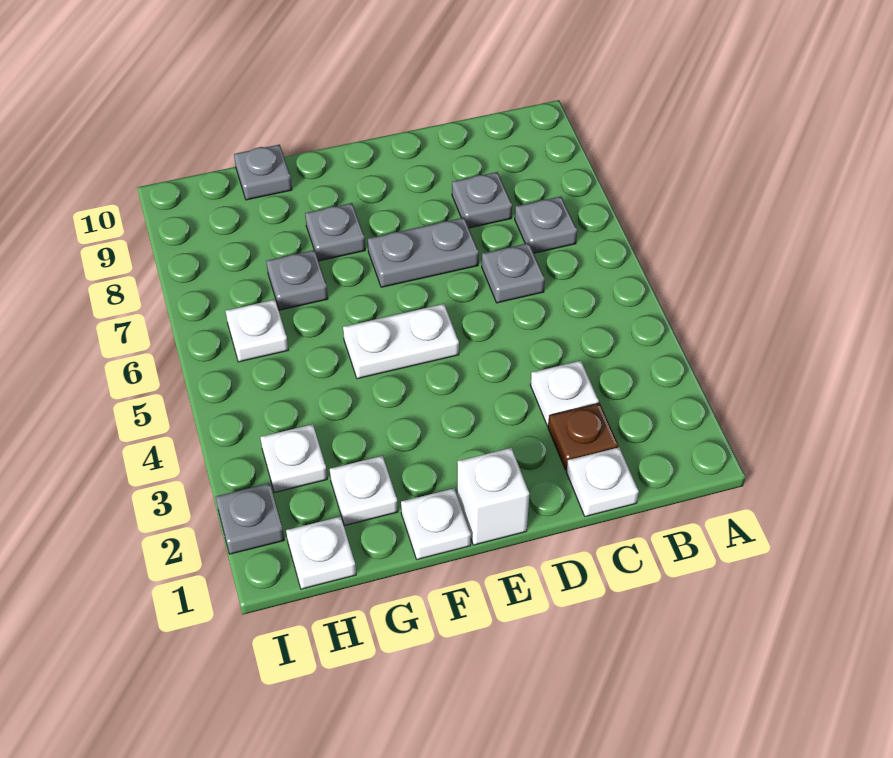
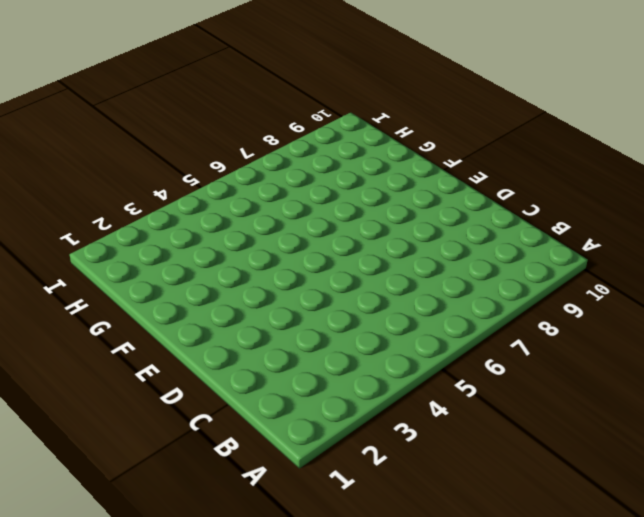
none -> grey plate B7 level 1
none -> white plate C1 level 1
none -> brown plate C2 level 1

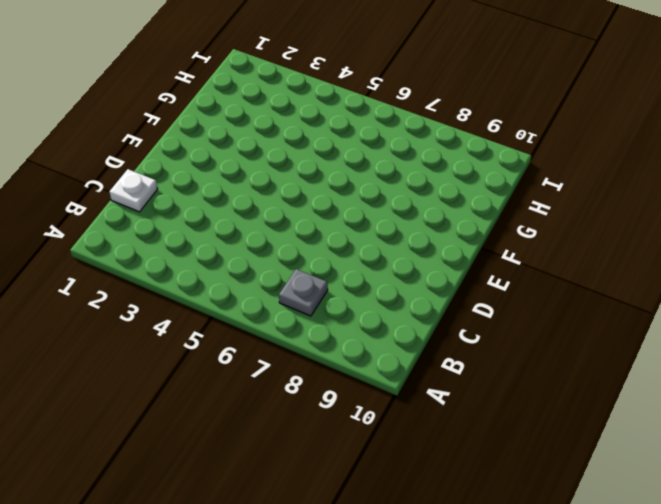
none -> brown plate C2 level 1
none -> white plate C3 level 1
none -> grey plate C6 level 1

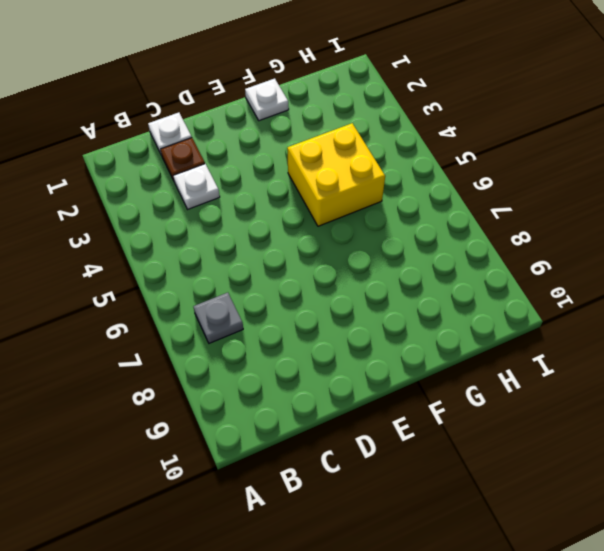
yellow brick F4:G5 level 1 -> white plate E5:F5 level 1
none -> grey plate C6 level 1
none -> grey plate C8 level 1
none -> grey plate D7:E7 level 1

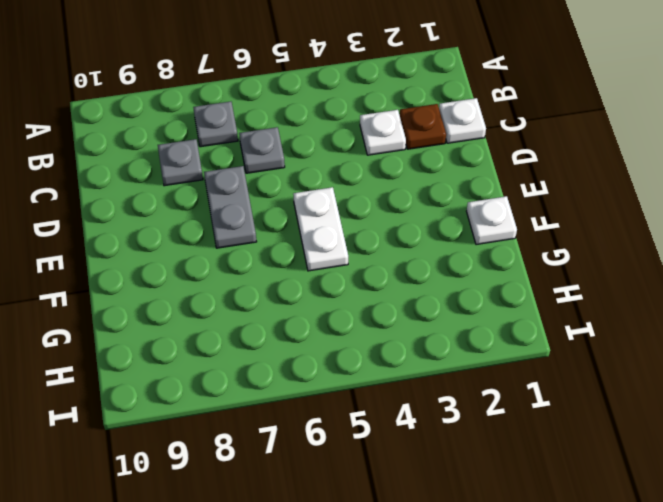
none -> white brick E1 level 1
none -> grey plate F8 level 1
none -> white plate G2 level 1

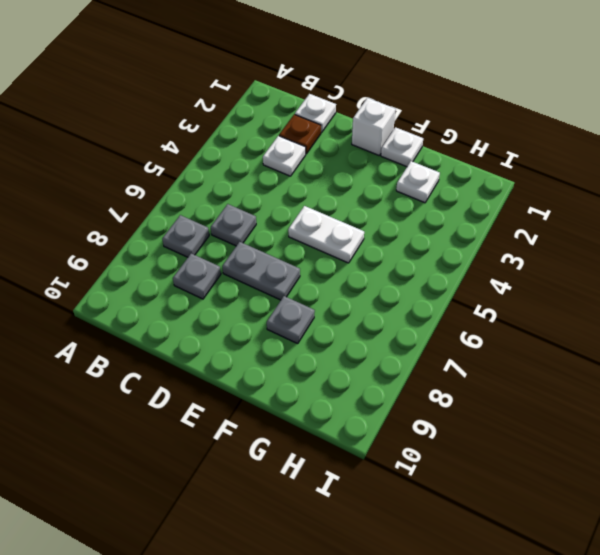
none -> grey plate G7 level 1
none -> grey plate G10 level 1
none -> white plate H1 level 1

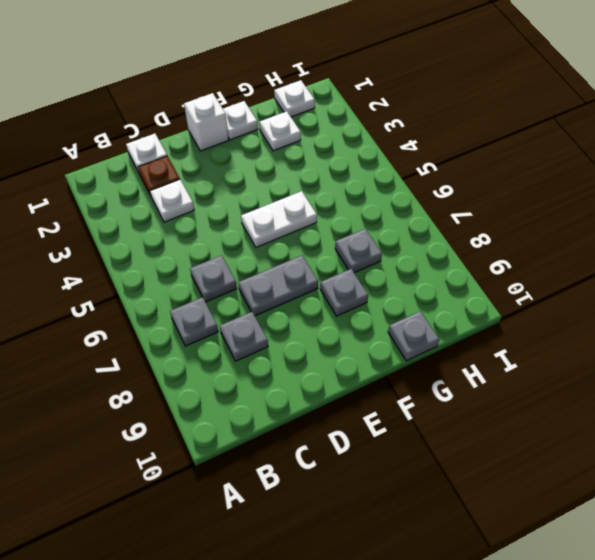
none -> white plate H3 level 1
none -> white plate H6 level 1
none -> grey plate I2 level 1

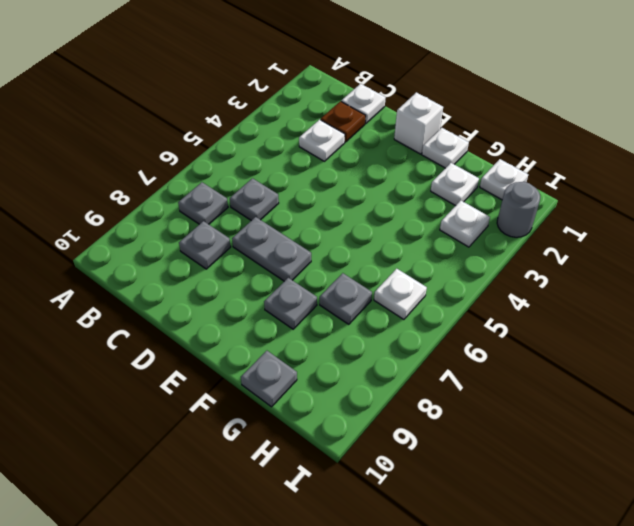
grey round brick I2 level 1 -> grey plate I2 level 1
none -> white plate E5:F5 level 1

